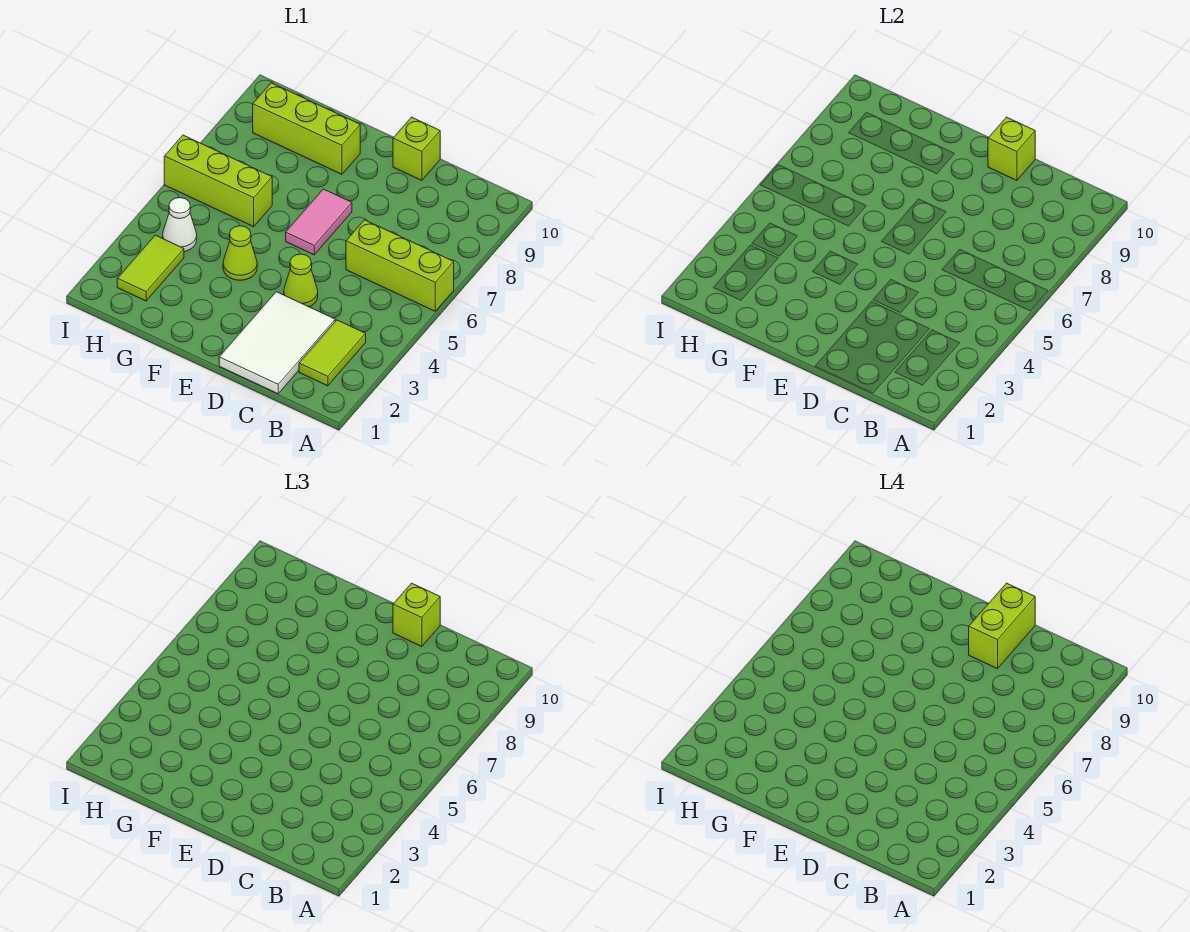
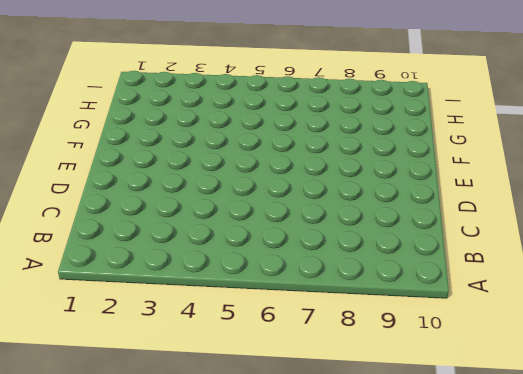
none -> lime brick A6:C6 level 1
none -> lime tile B2:B3 level 1
none -> white tile C1:D3 level 1

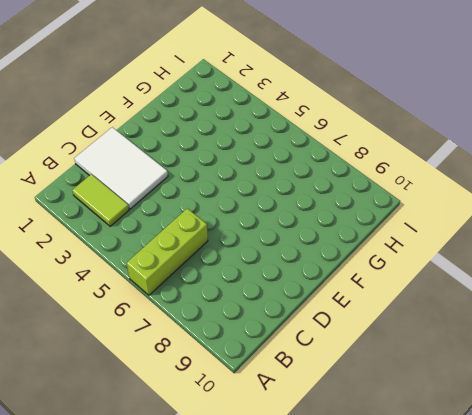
none -> lime cone D4 level 1
none -> lime brick D10 level 1
none -> pink tile E6:E7 level 1

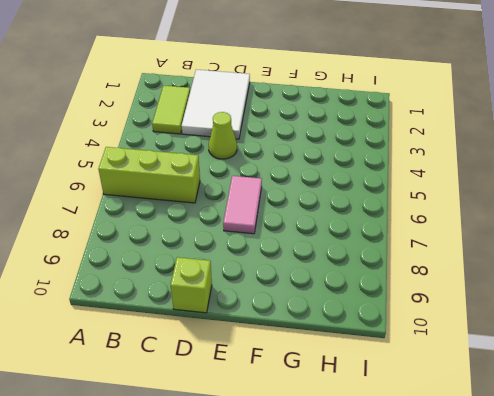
none -> lime cone F4 level 1
none -> lime brick F9:H9 level 1
none -> lime brick G6:I6 level 1

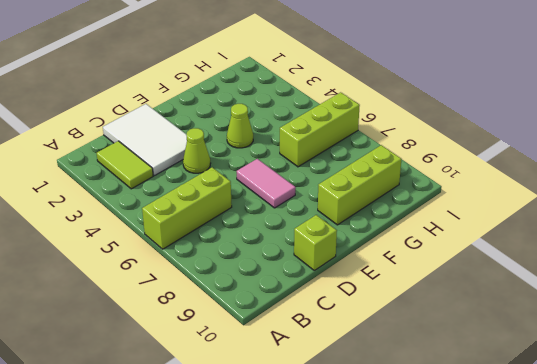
none -> lime tile H2:H3 level 1
none -> white cone H4 level 1
none -> lime brick D10 level 2

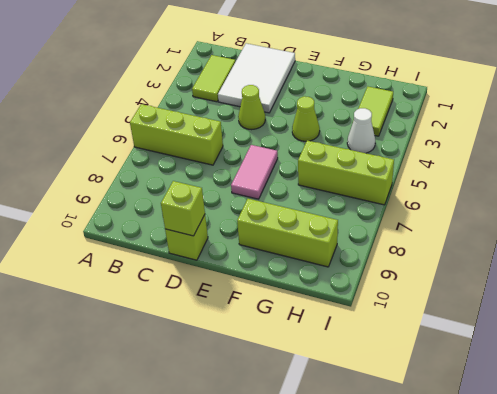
none -> lime brick D10 level 3
none -> lime brick D9:D10 level 4

